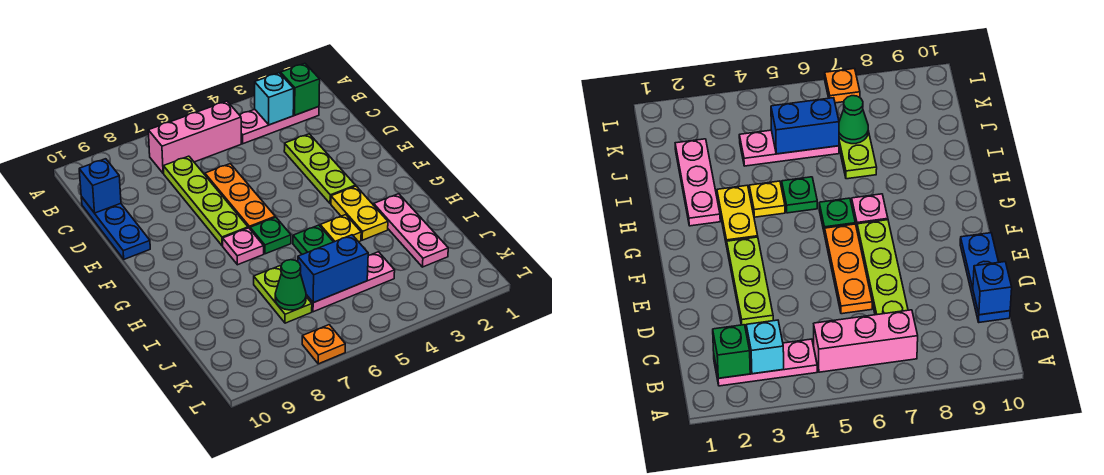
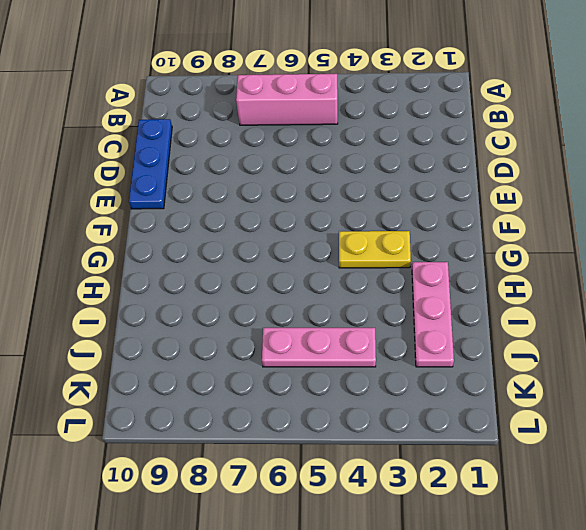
yellow plate G3:G4 level 1 -> yellow plate G3:H3 level 1
none -> pink plate B2:B4 level 1
none -> lime plate C7:F7 level 1
none -> lime plate D3:F3 level 1

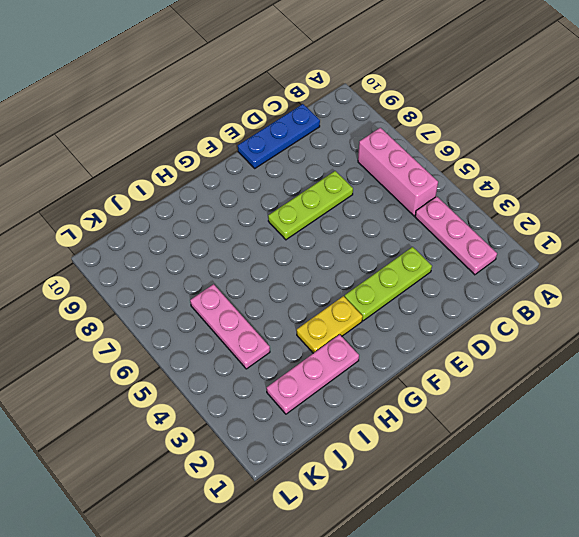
lime plate D7:F7 level 1 -> lime plate C7:F7 level 1
none -> orange plate D6:F6 level 1
none -> green plate G6 level 1
none -> pink plate G7 level 1

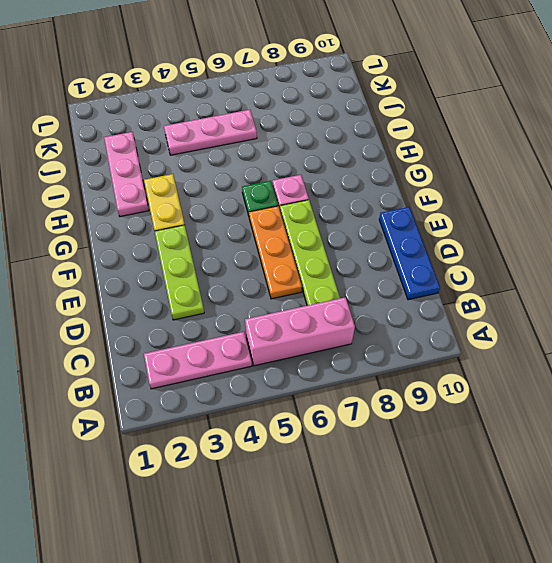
none -> yellow plate H4 level 1
none -> green plate H5 level 1
none -> lime plate I7:J7 level 1

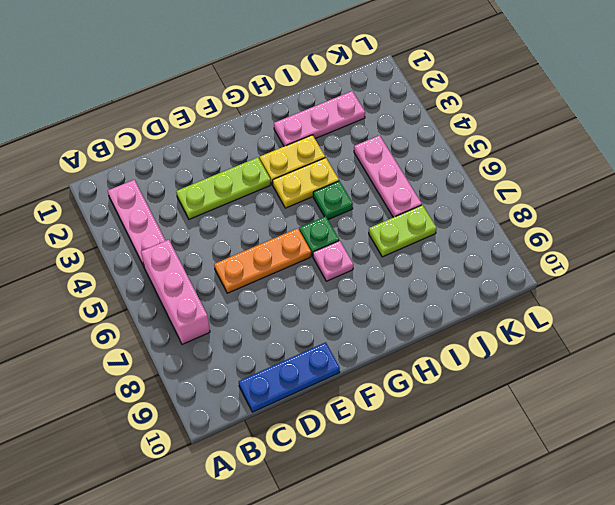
yellow plate G4:H4 level 1 -> yellow plate H4 level 1
none -> lime plate C7:F7 level 1
none -> orange plate L7 level 1
none -> green brick B2 level 2

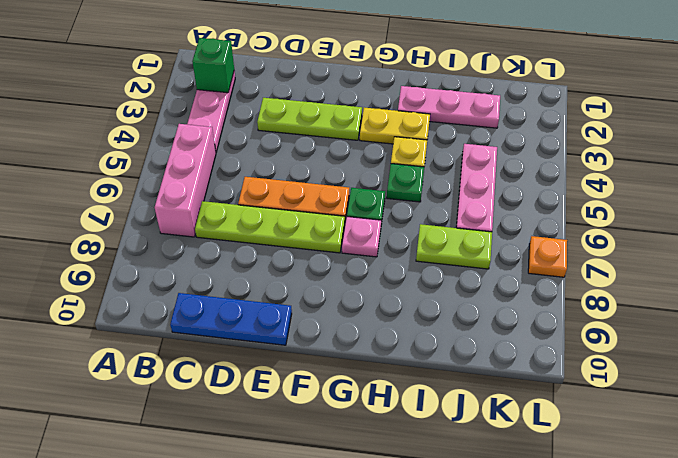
none -> cyan brick B3 level 2
none -> blue brick C10 level 2
none -> blue brick J5:J6 level 2

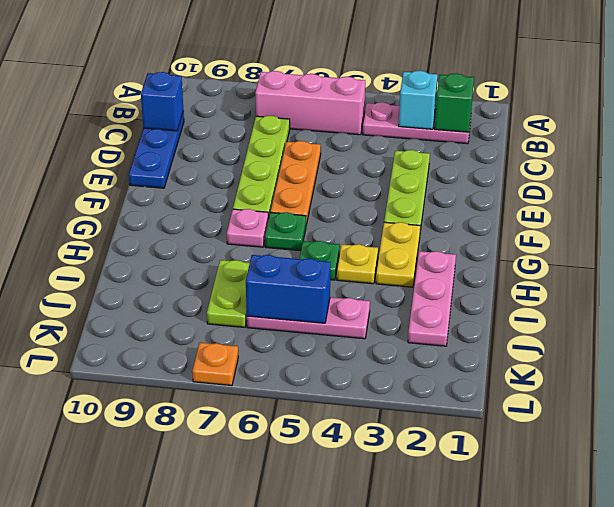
none -> green cone J7 level 2

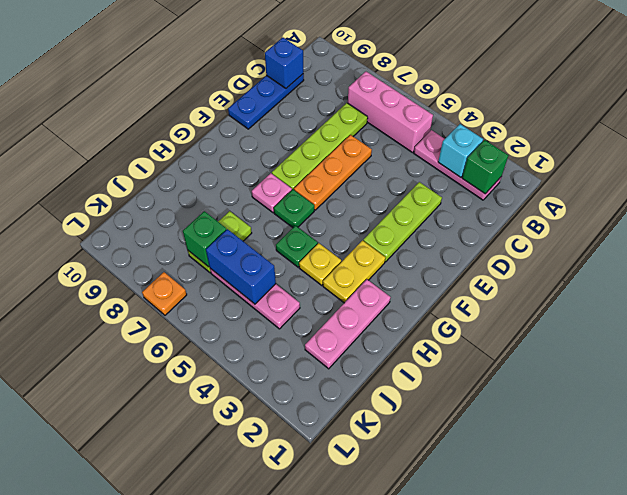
green brick J7 level 2 -> green cone J7 level 2

